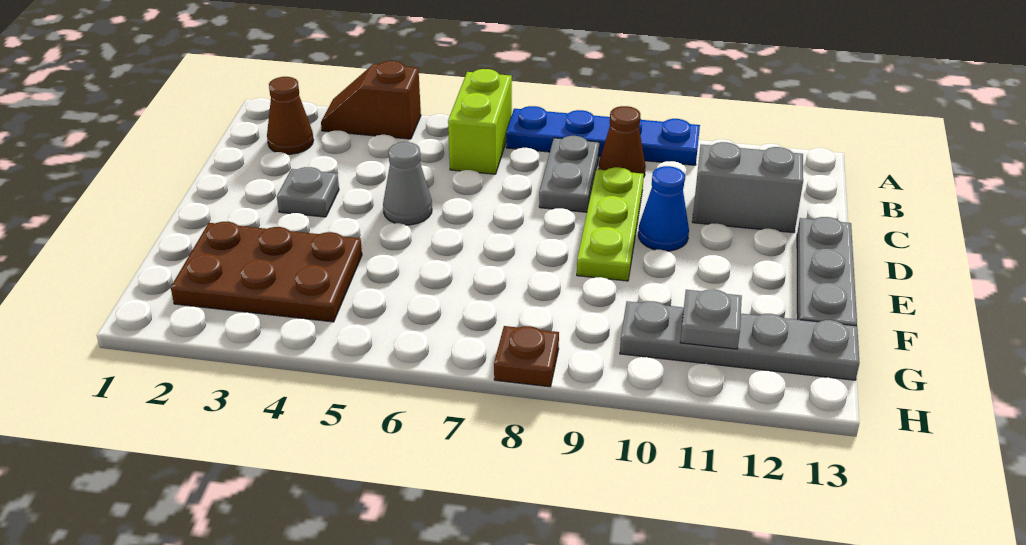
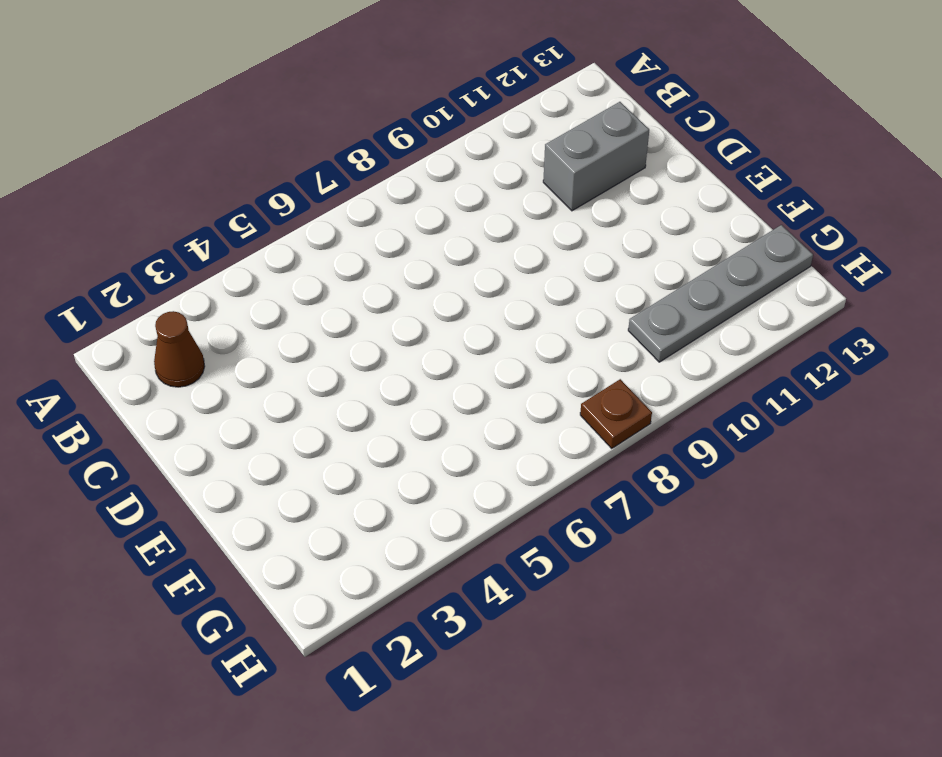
none -> brown slope A3:A4 level 1 top 4
none -> lime brick A6:B6 level 1
none -> blue plate A7:A10 level 1

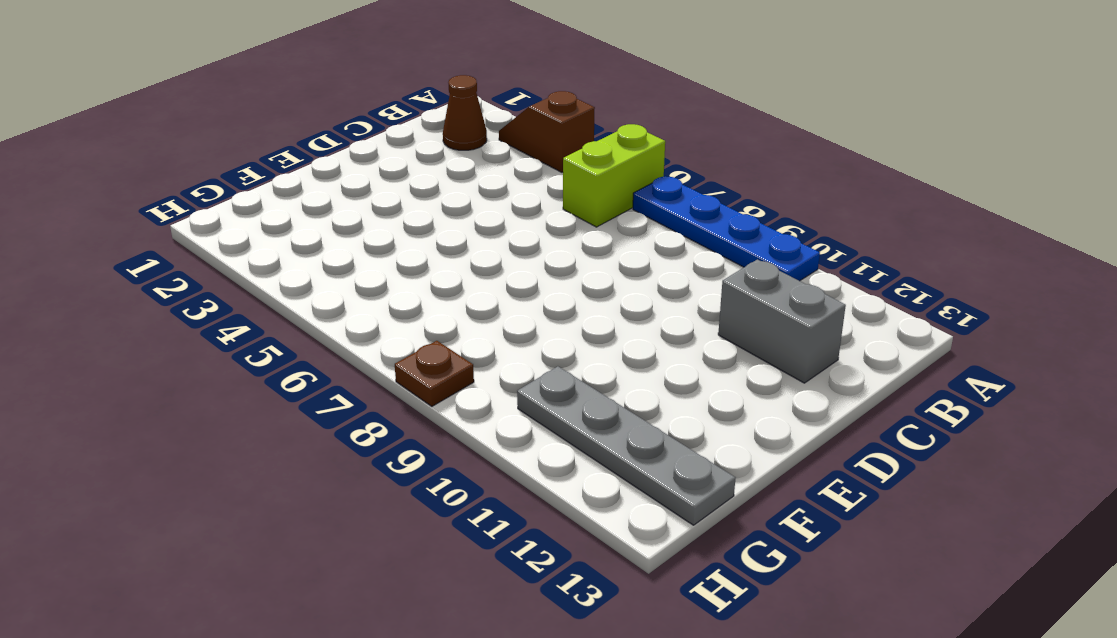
none -> grey plate B8:C8 level 1
none -> brown cone B9 level 1
none -> lime plate C9:E9 level 1

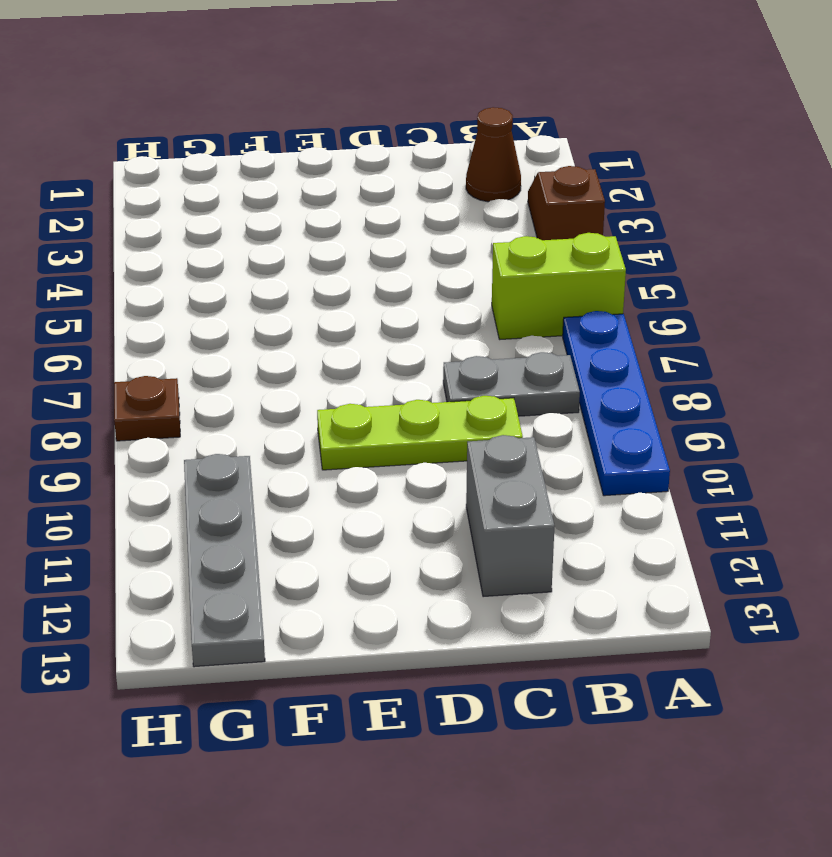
none -> brown cone B9 level 1
none -> grey plate D3 level 1
none -> grey cone D5 level 1

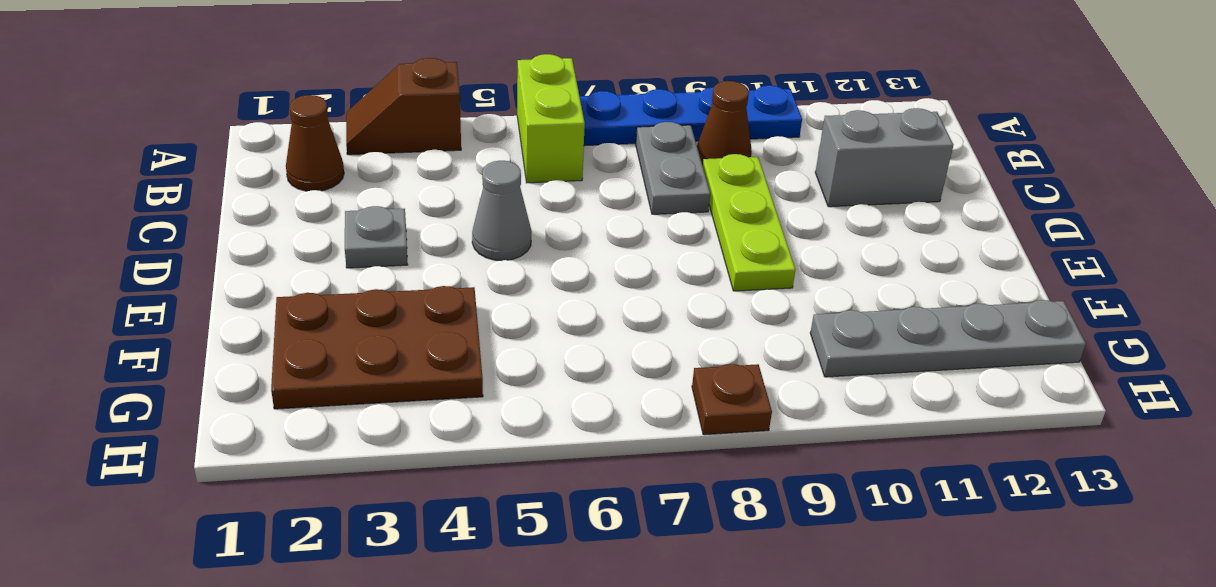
none -> blue cone D10 level 1
none -> grey plate D13:F13 level 1
none -> grey plate G11 level 2

